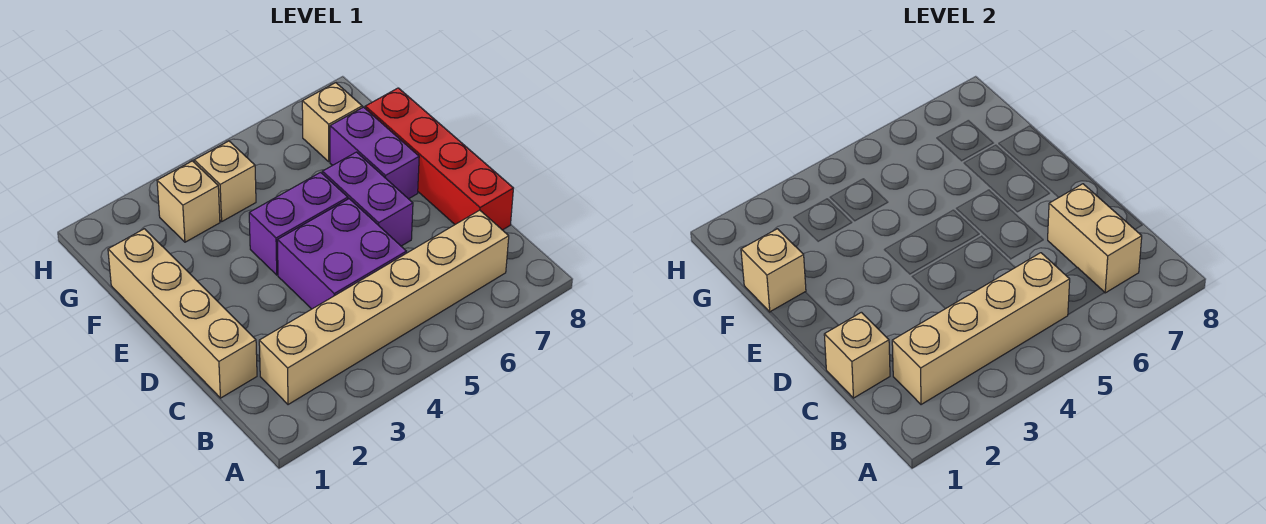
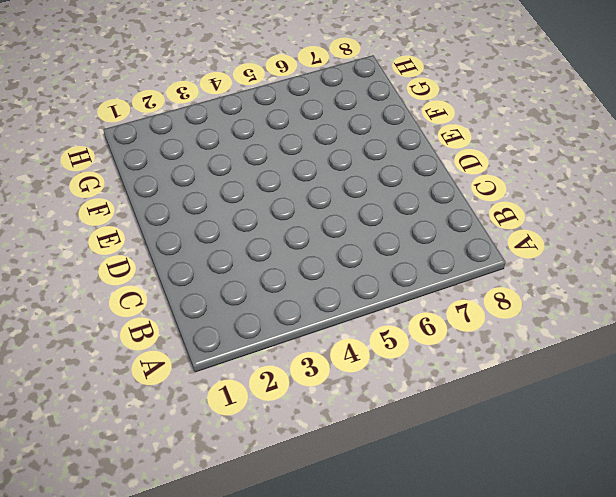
none -> tan brick B2:B7 level 1
none -> tan brick C1:F1 level 1
none -> purple brick C4:D5 level 1

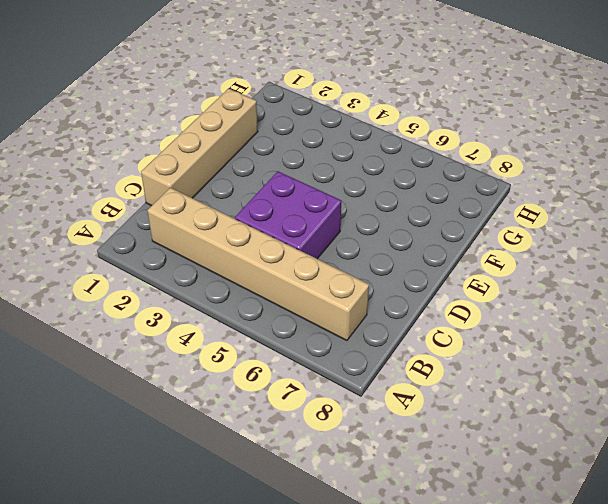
none -> red brick C8:F8 level 1
none -> purple brick D6:E6 level 1
none -> purple brick E4:E5 level 1

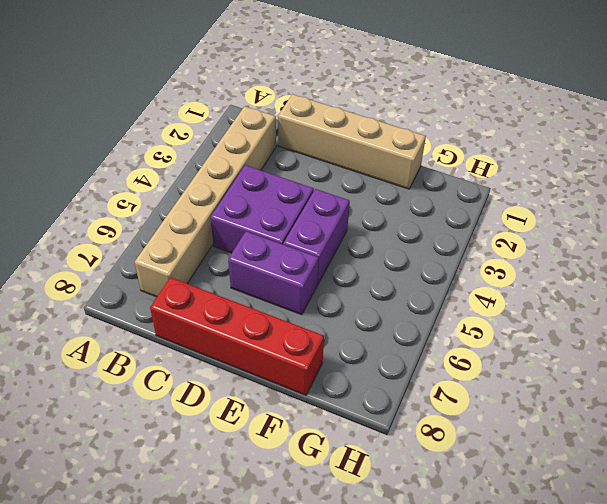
none -> purple brick E7:F7 level 1
none -> tan brick G3 level 1
none -> tan brick G4 level 1

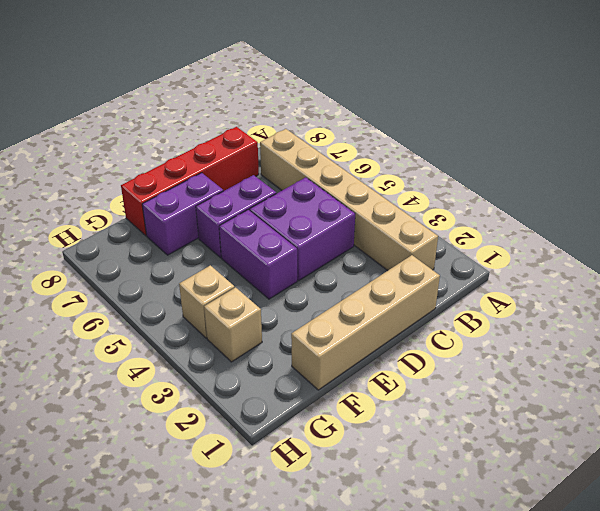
none -> tan brick G7 level 1
none -> tan brick B2:B5 level 2
none -> tan brick B7:C7 level 2

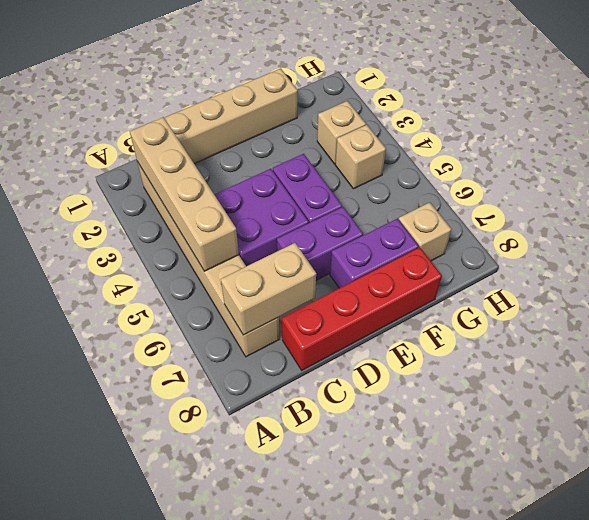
none -> tan brick C1 level 2
none -> tan brick F1 level 2

